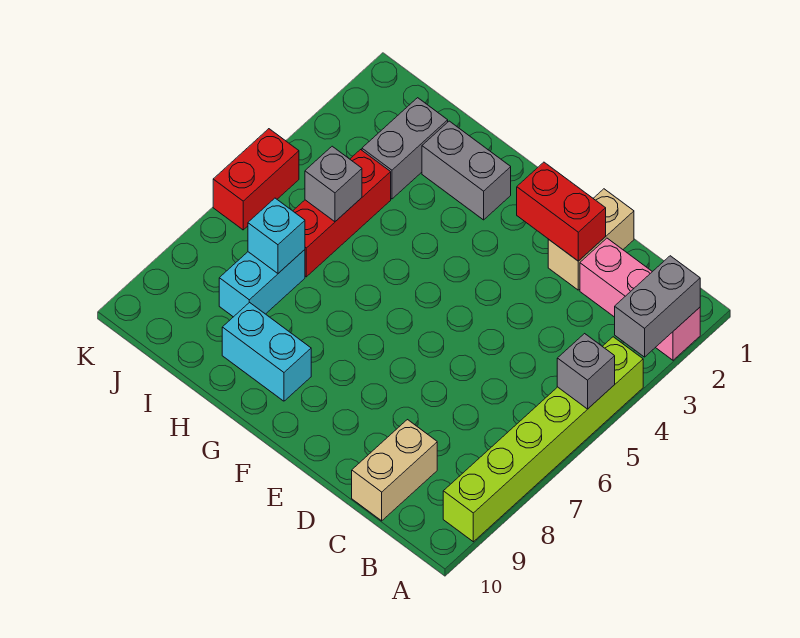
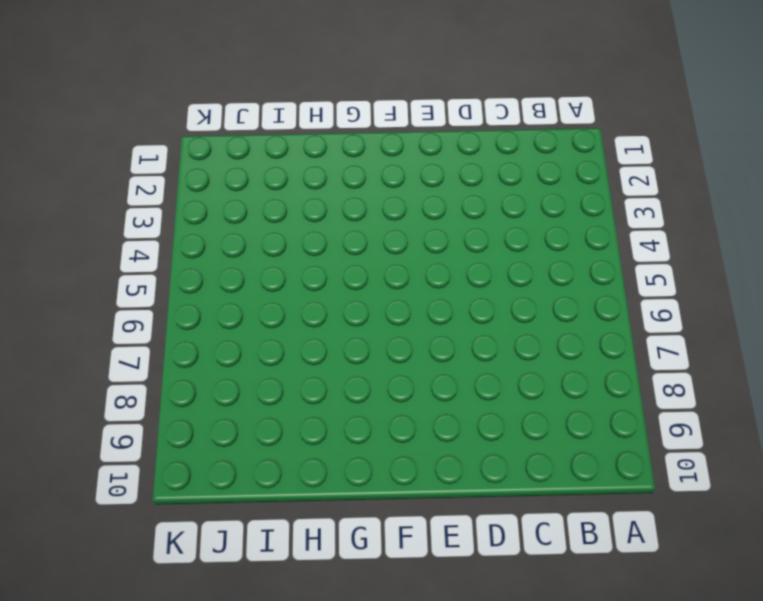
none -> pink brick A2:C2 level 1
none -> lime brick A4:A9 level 1
none -> tan brick C9:C10 level 1

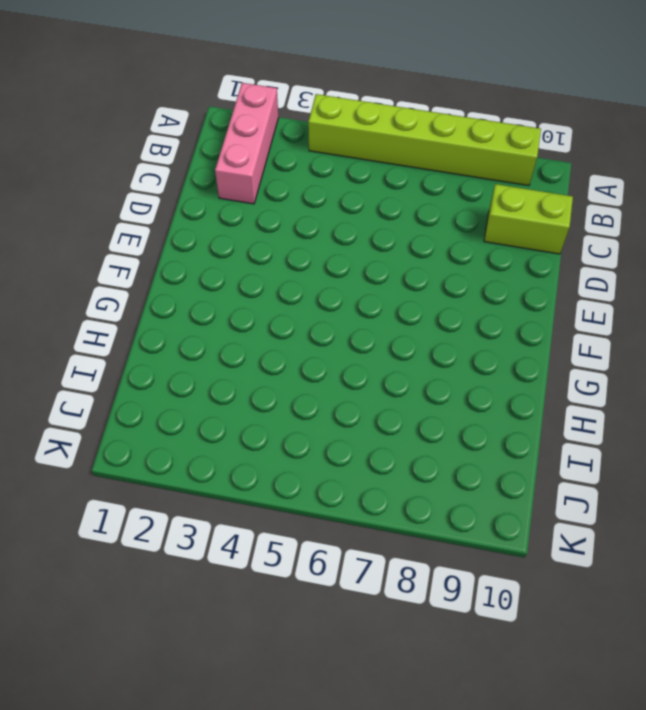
lime brick C9:C10 level 1 -> tan brick C9:C10 level 1
none -> tan brick D1:D2 level 1
none -> grey brick G2:H2 level 1
none -> cyan brick G9:H9 level 1

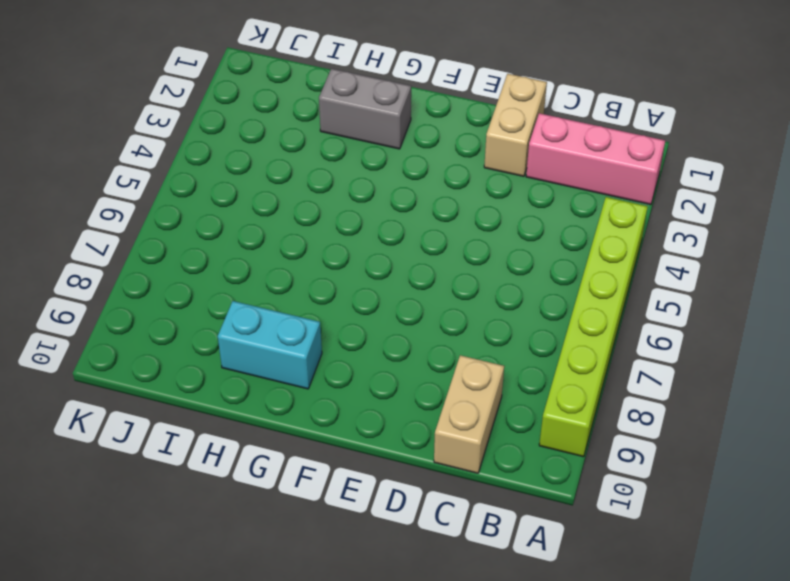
none -> grey brick I2:I3 level 1
none -> red brick I4:I6 level 1
none -> cyan brick I7:I8 level 1

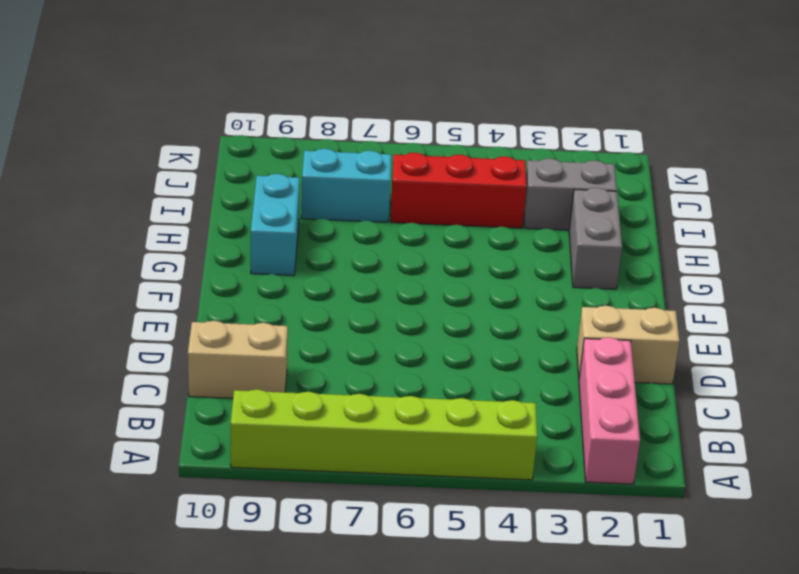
none -> red brick K5:K6 level 1
none -> grey brick A2:A3 level 2
none -> grey brick A5 level 2

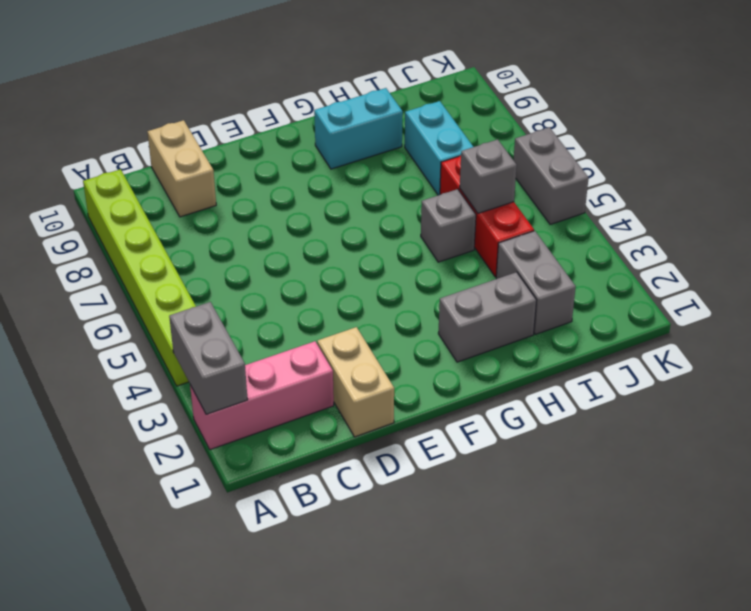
grey brick H5 level 1 -> grey brick A5 level 2
grey brick K5:K6 level 1 -> red brick K5:K6 level 1
none -> red brick D2:E2 level 2
none -> cyan brick I7 level 2

